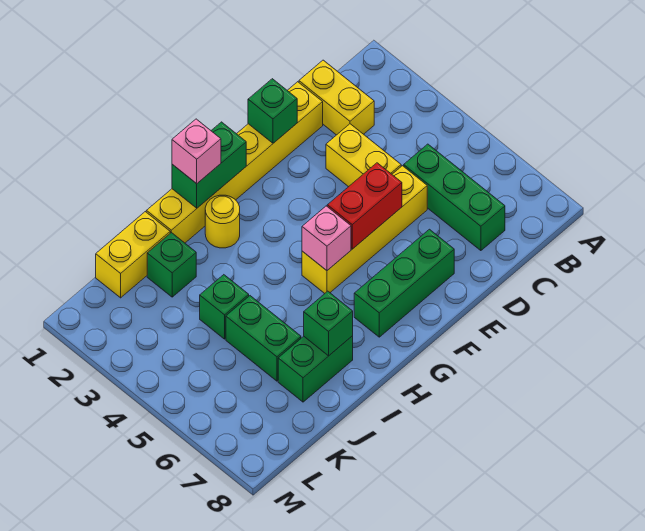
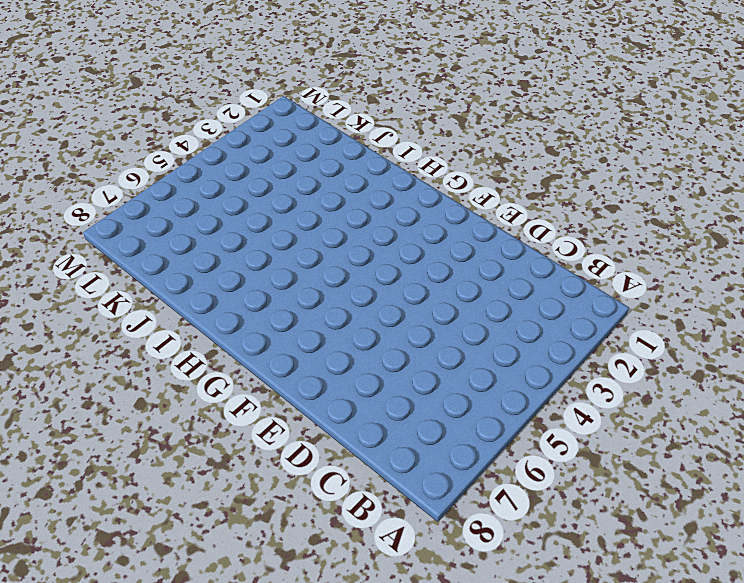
none -> yellow brick C1:C2 level 1
none -> green brick C5:C7 level 1
none -> yellow brick D1:I1 level 1

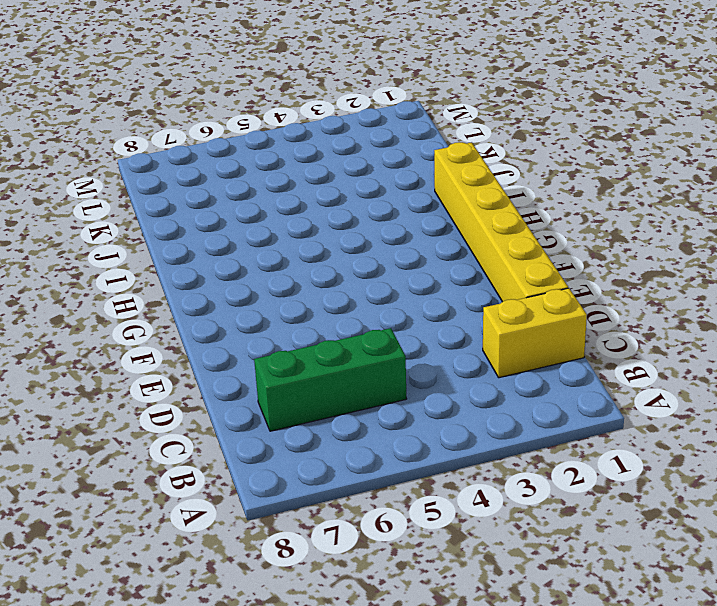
none -> yellow brick D3:D4 level 1
none -> yellow brick D5:G5 level 1
none -> green brick E7:G7 level 1

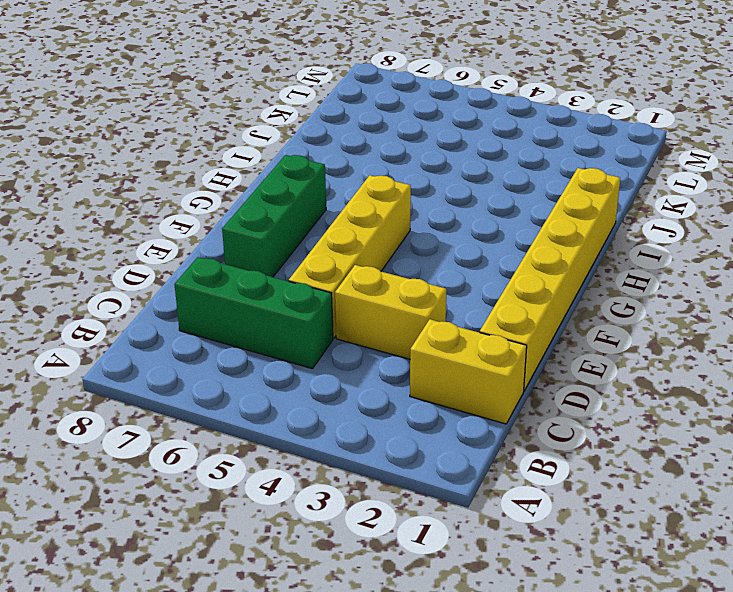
none -> yellow round brick H2 level 1
none -> green brick I7:J7 level 1
none -> yellow brick J1:K1 level 1

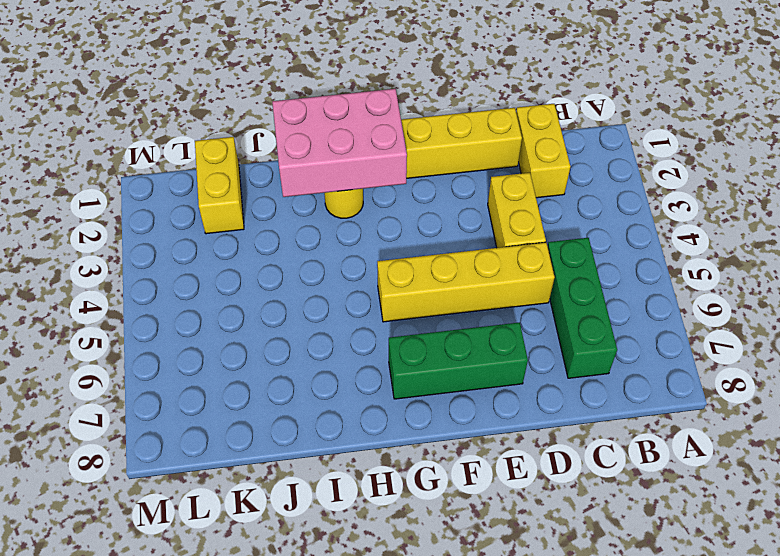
pink brick G1:I2 level 2 -> green brick G1:H1 level 2
yellow brick K1:K2 level 1 -> yellow brick J1:K1 level 1
none -> green brick I7:J7 level 1
none -> green brick J2 level 1
none -> green brick J4 level 1

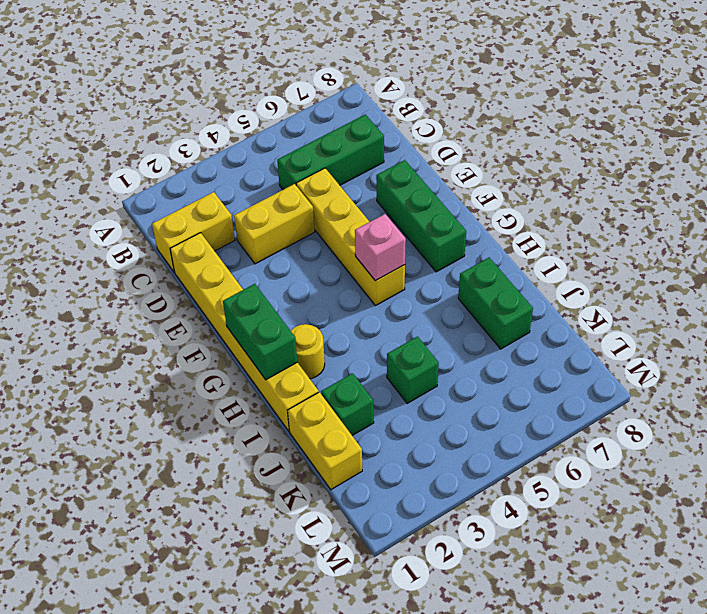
none -> green brick J5:J6 level 1
none -> green brick E1 level 2
none -> red brick E5:F5 level 2

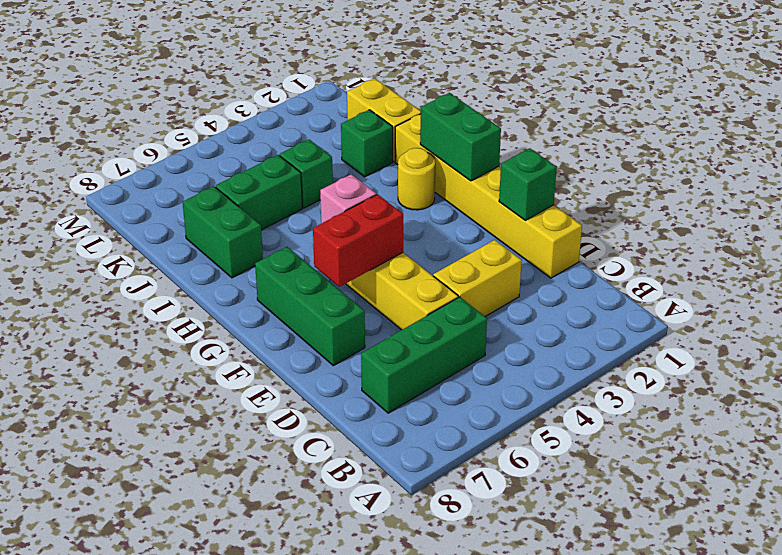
red brick F5:F6 level 2 -> red brick E5:F5 level 2
none -> yellow brick C1:C2 level 1
none -> green brick I7 level 2
none -> pink brick H1 level 3

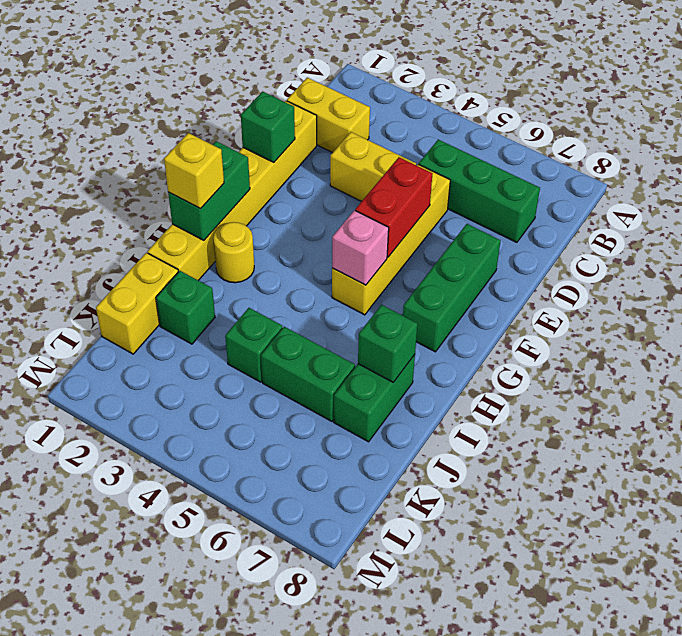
yellow brick H1 level 3 -> pink brick H1 level 3

